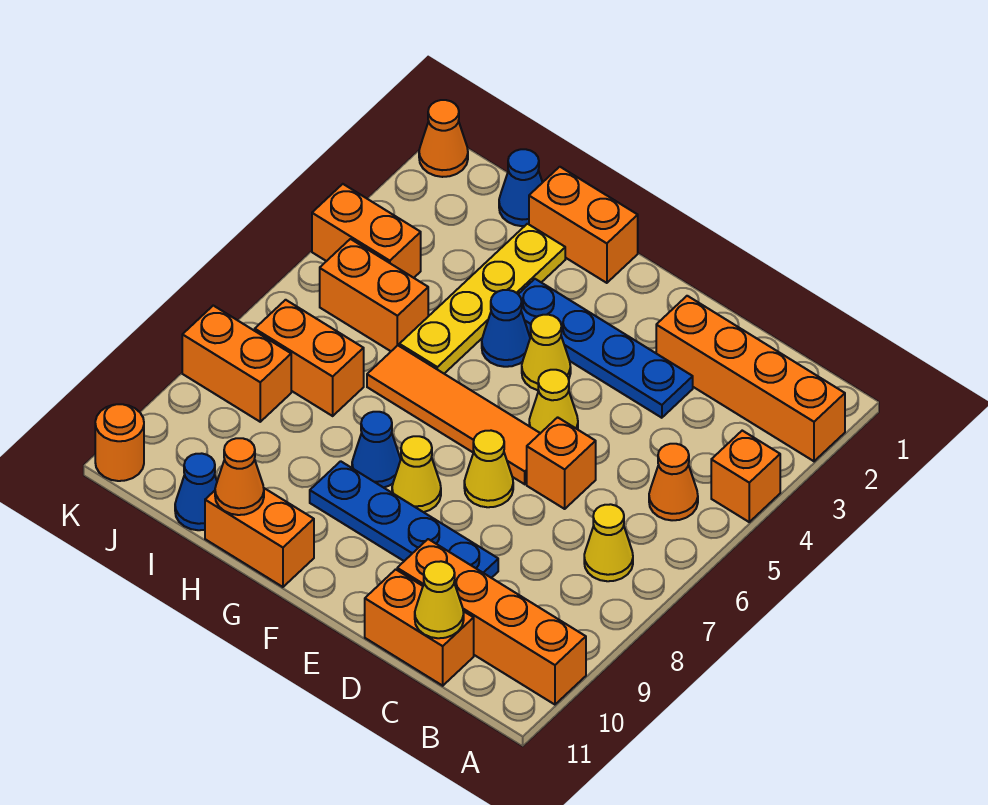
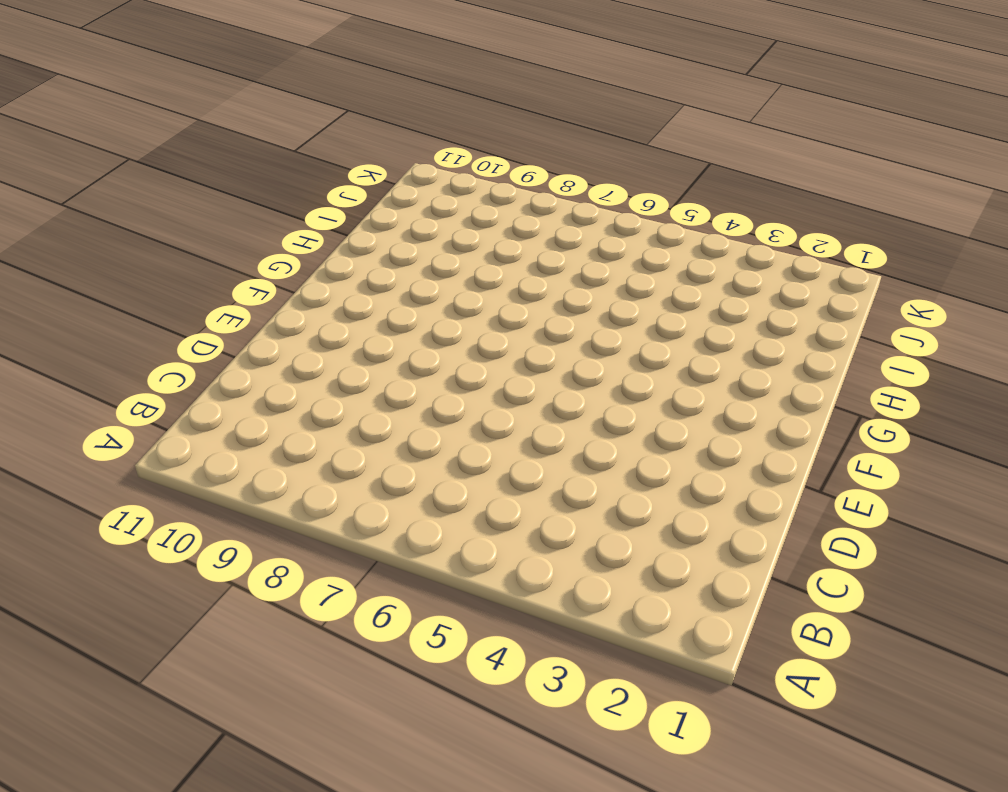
none -> orange brick A2:D2 level 1
none -> orange brick A4 level 1
none -> orange brick A10:D10 level 1

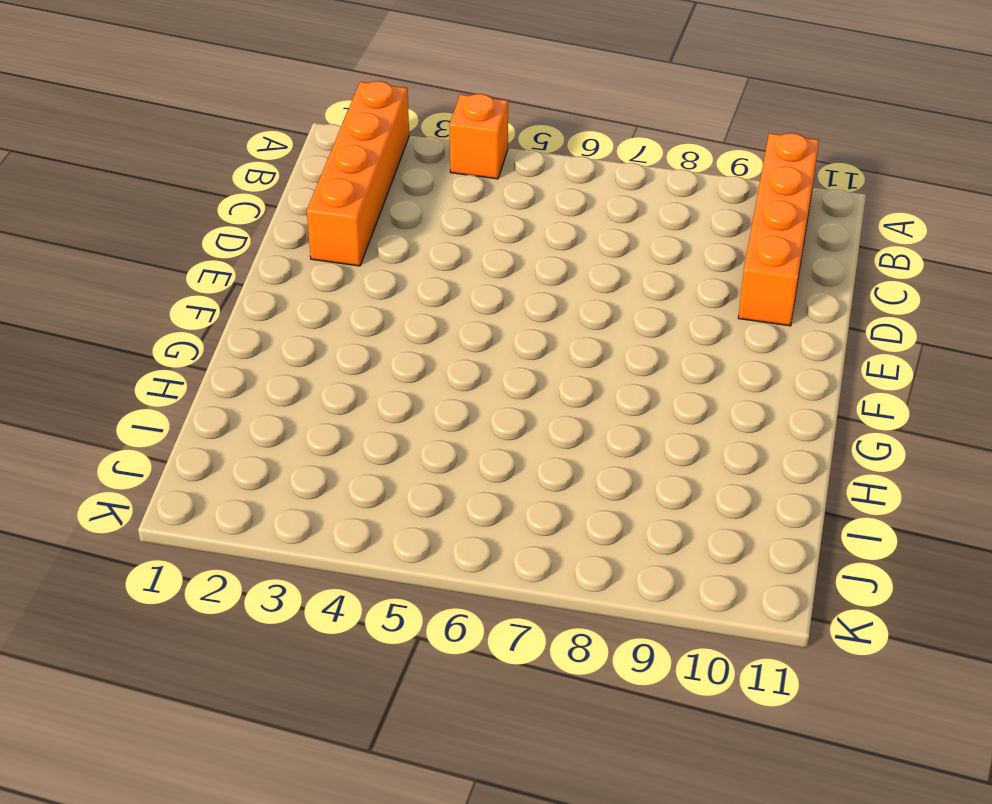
none -> orange cone B5 level 1
none -> yellow cone B7 level 1
none -> orange brick C11:D11 level 1

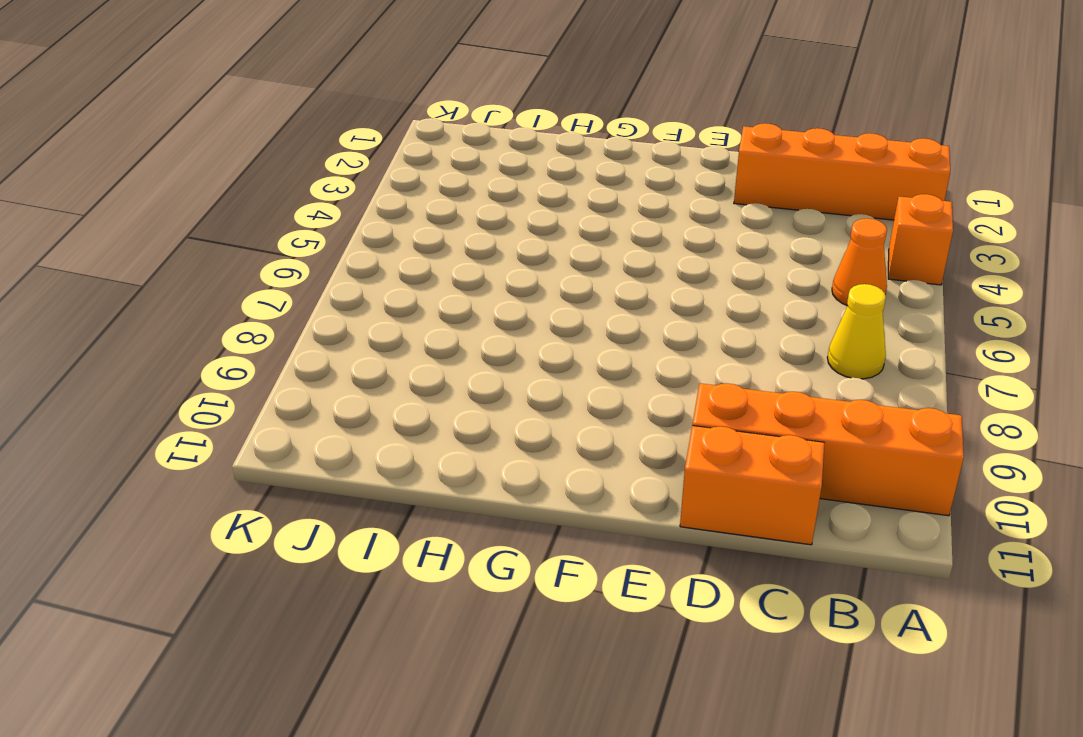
none -> blue plate D3:G3 level 1
none -> orange brick D6 level 1
none -> blue plate D9:G9 level 1

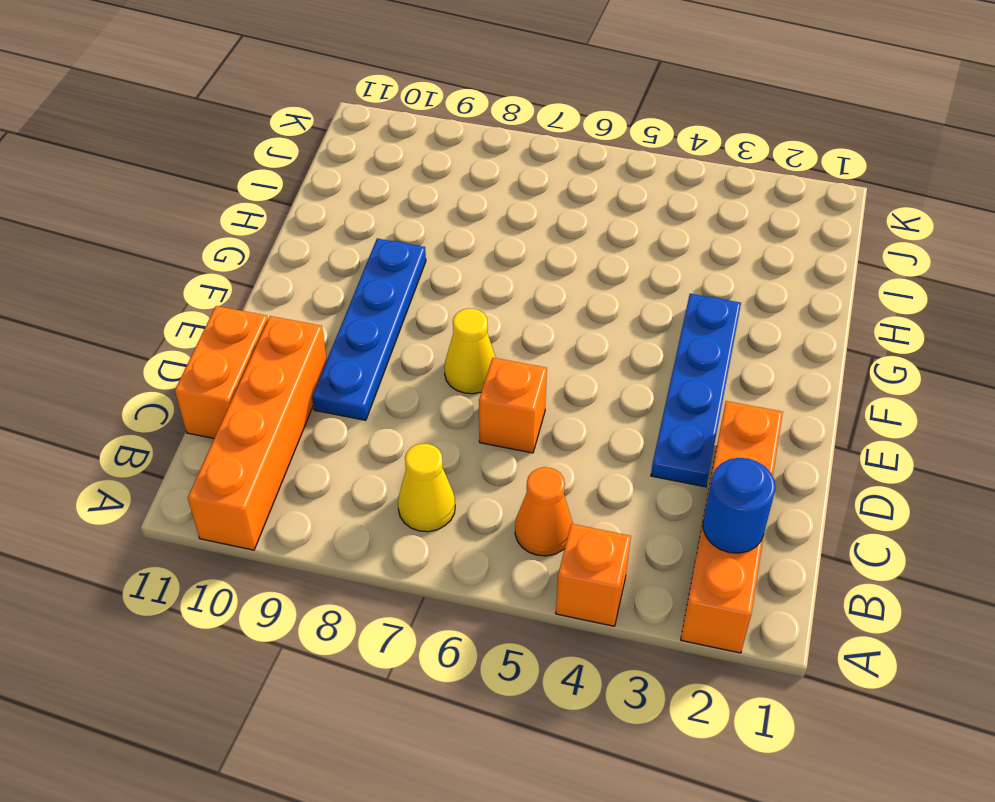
blue round brick B2 level 2 -> none
none -> yellow cone E5 level 1
none -> orange tile E6:H6 level 1
none -> yellow cone F4 level 1

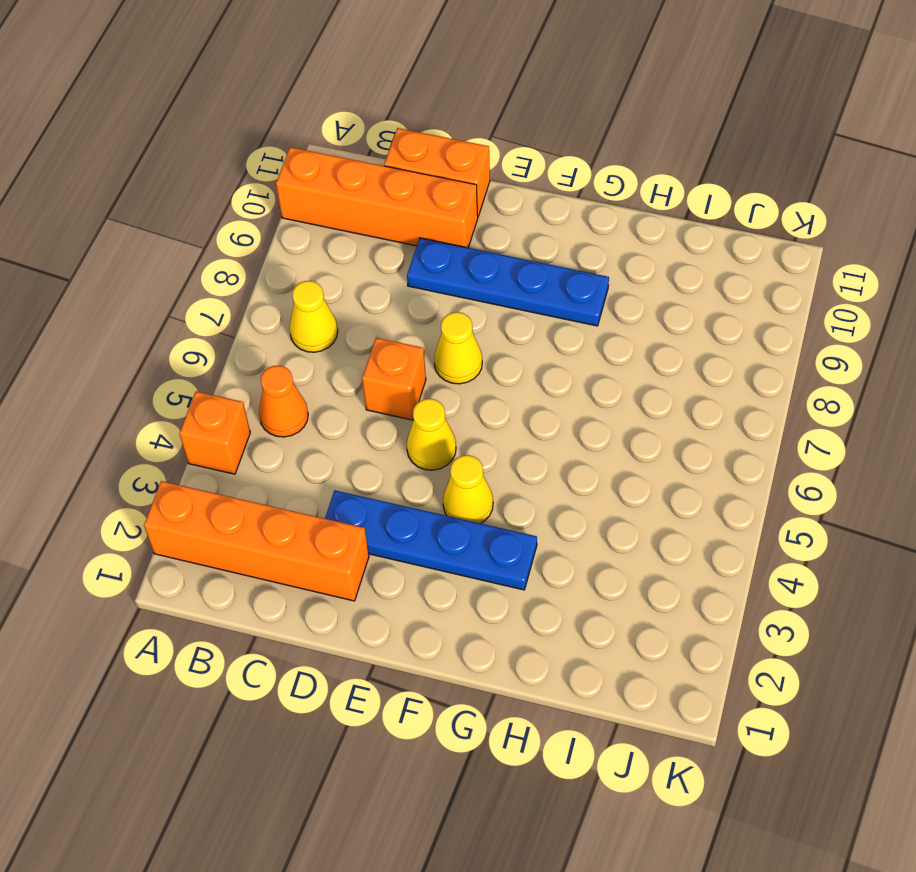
none -> orange tile E6:H6 level 1
none -> yellow cone F8 level 1
none -> orange brick G1:H1 level 1

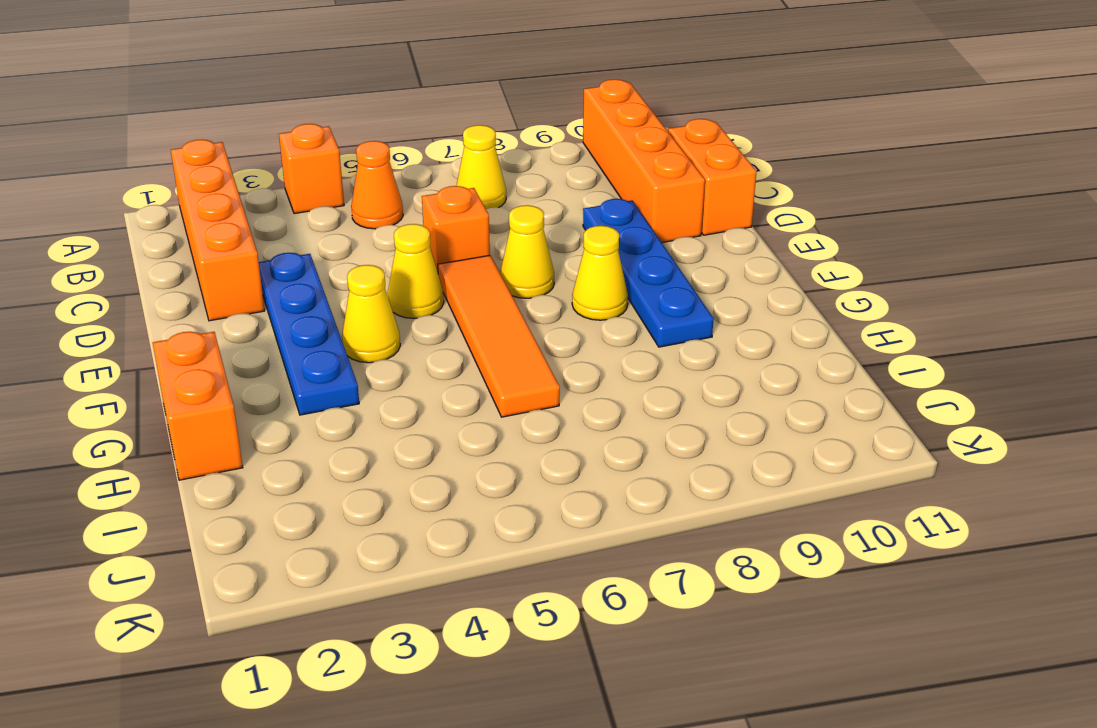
none -> blue cone G4 level 1
none -> blue cone G8 level 1
none -> orange brick G11:H11 level 1

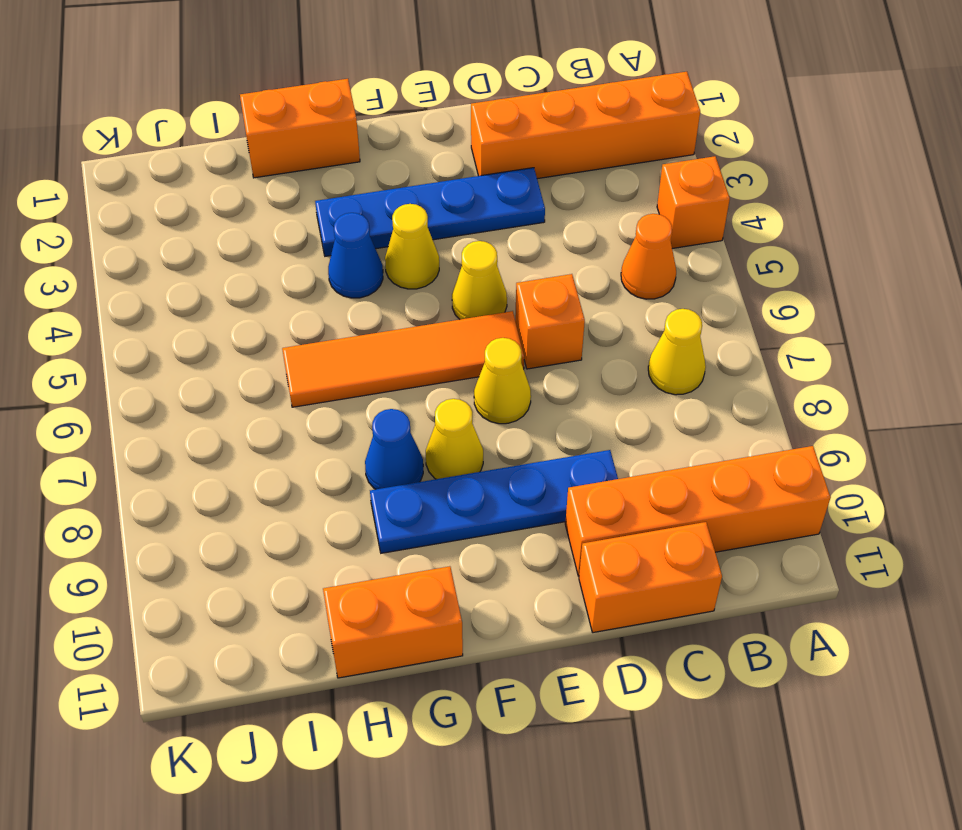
none -> yellow plate H2:H5 level 1
none -> blue cone I1 level 1
none -> orange brick I5:J5 level 1

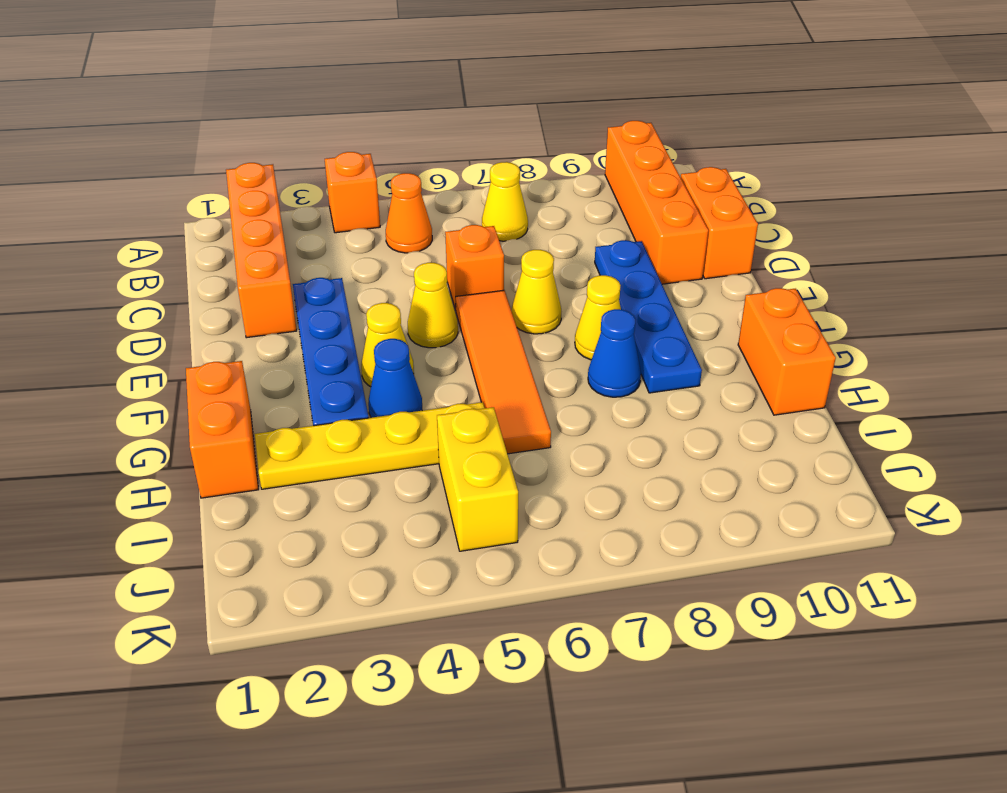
yellow brick I5:J5 level 1 -> orange brick I5:J5 level 1
none -> blue cone I1 level 1
none -> orange brick I7:J7 level 1
none -> blue cone I11 level 1

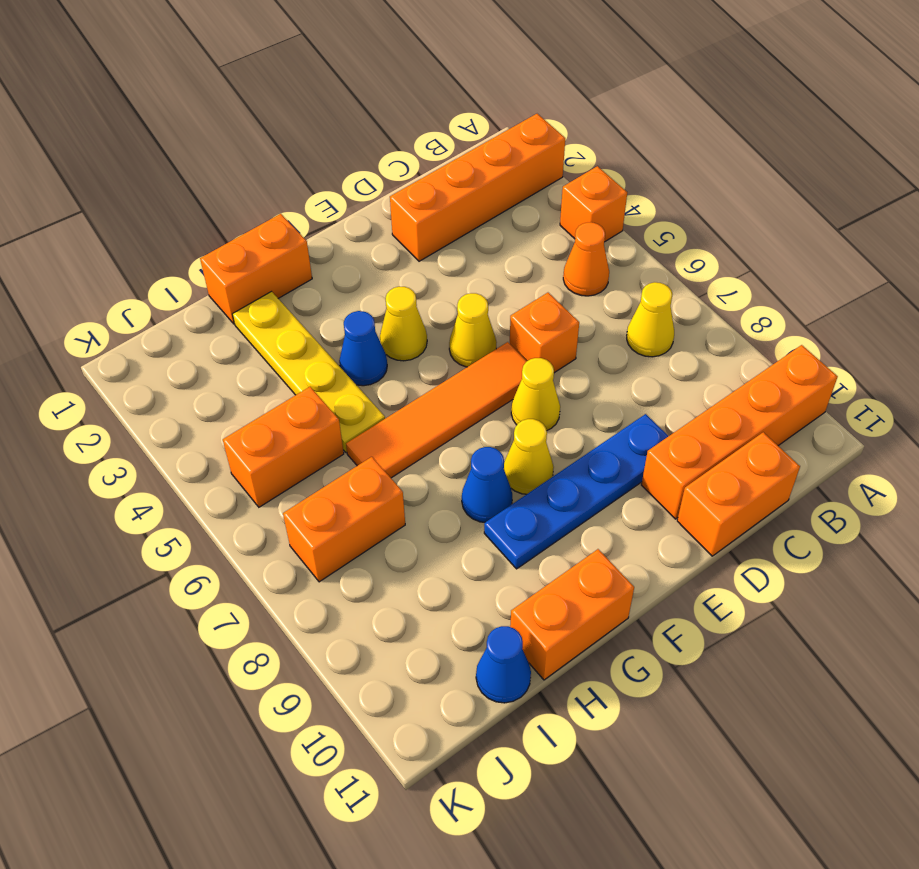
none -> blue plate D3:G3 level 1
none -> blue cone I1 level 1
none -> orange brick J4:K4 level 1

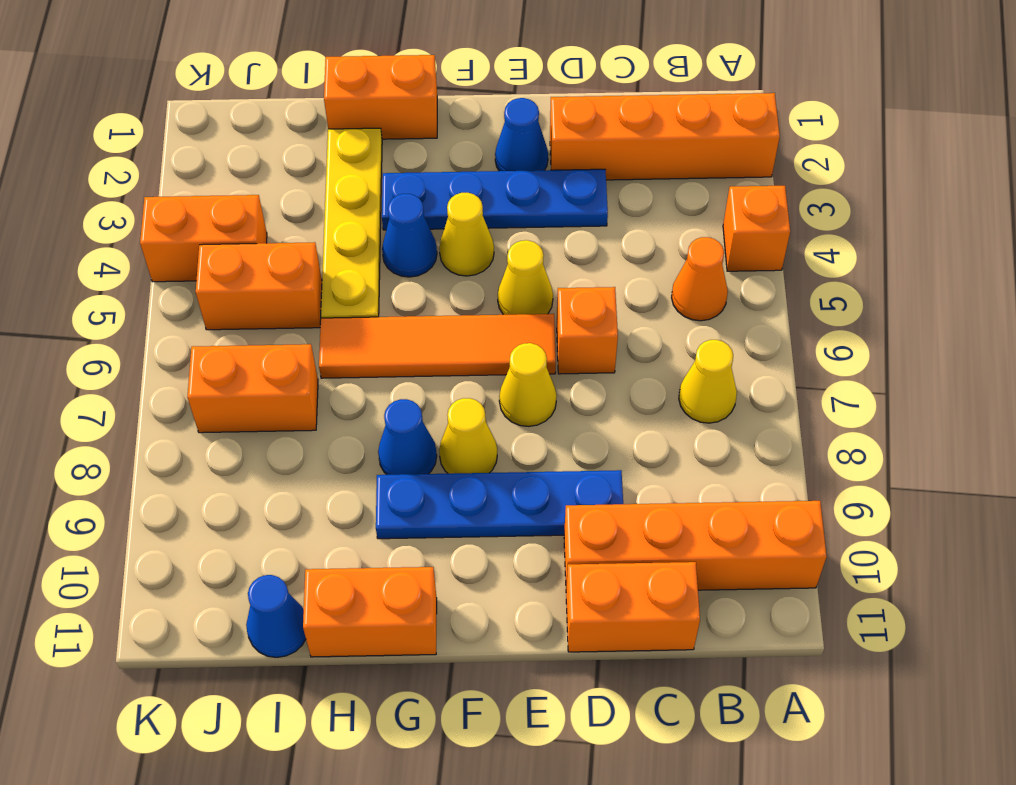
blue cone E2 level 1 -> blue cone I1 level 1
none -> orange brick J8:K8 level 1
none -> orange cone K1 level 1
none -> orange round brick K11 level 1

